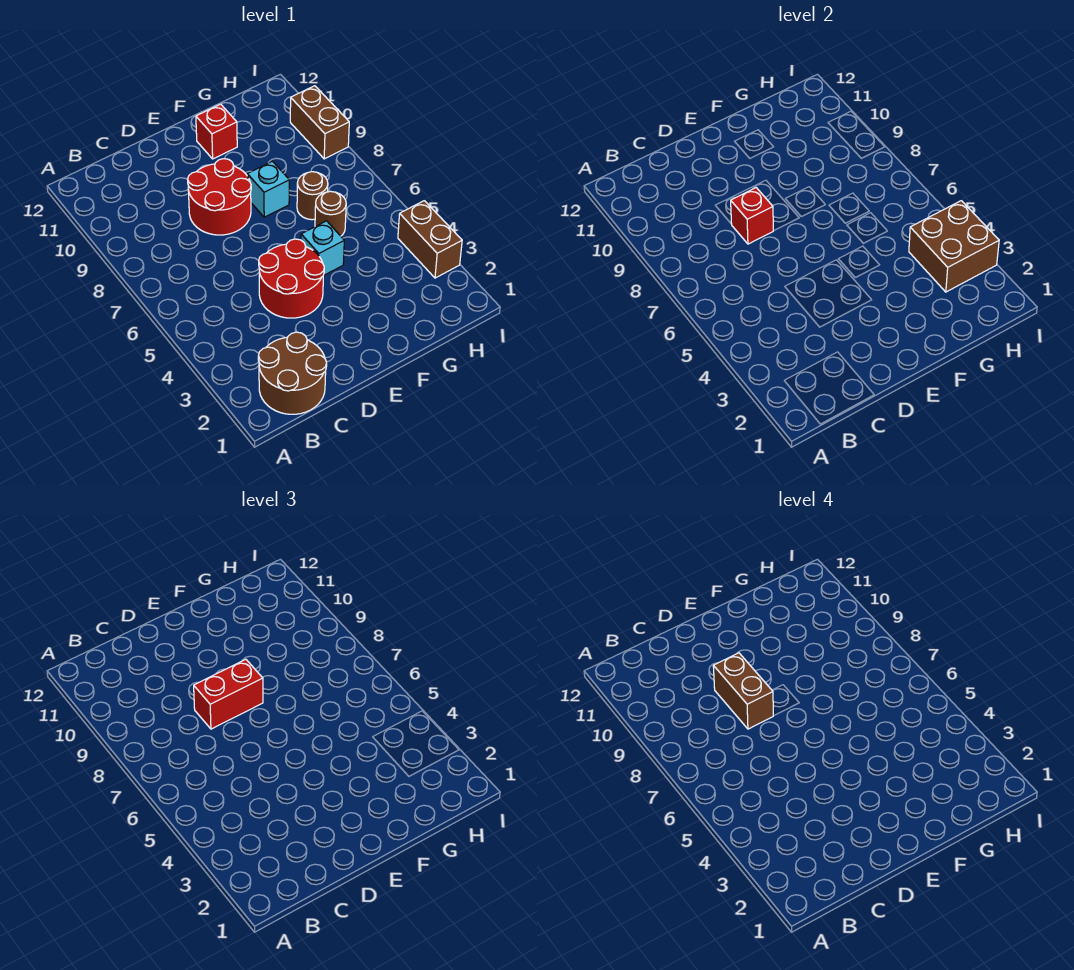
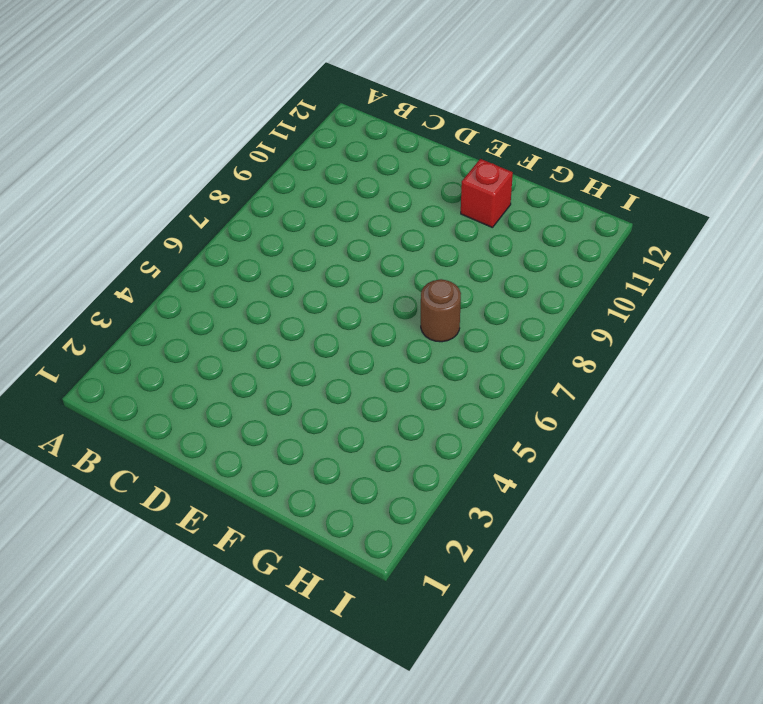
none -> brown round brick B1:C2 level 1
none -> red round brick D4:E5 level 1
none -> red round brick D8:E9 level 1

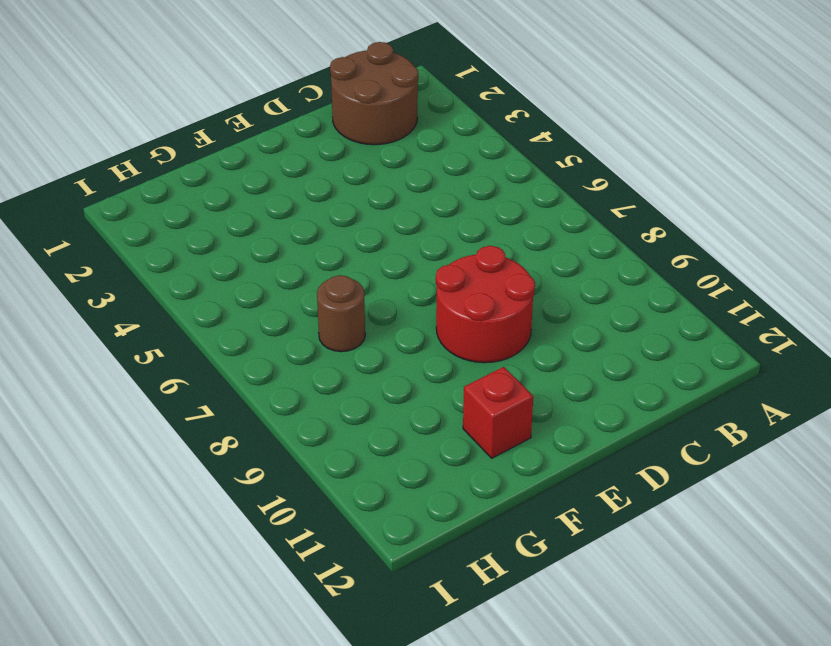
none -> red round brick D4:E5 level 1
none -> cyan brick F5 level 1
none -> cyan brick F8 level 1

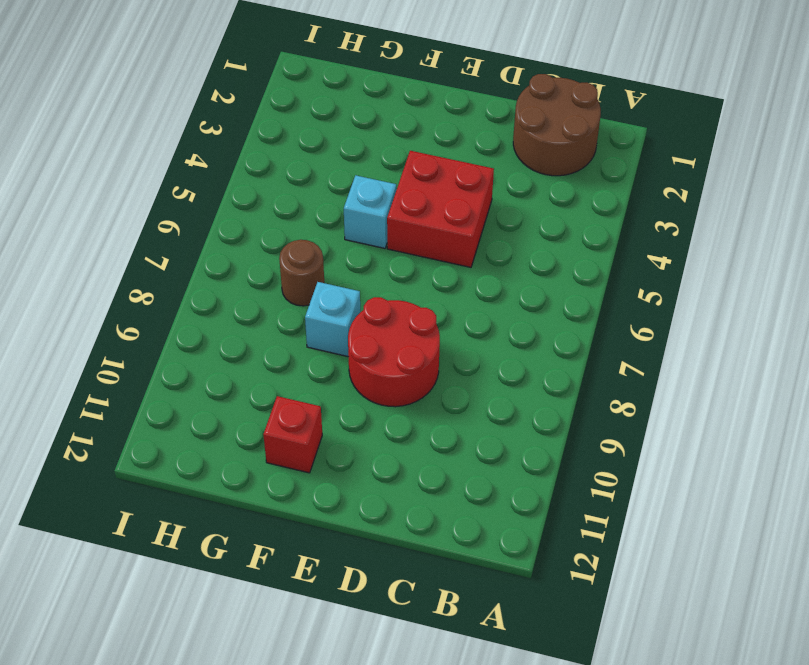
red brick D4:E5 level 1 -> red round brick D4:E5 level 1
none -> brown round brick G6 level 1
none -> brown brick I3:I4 level 1
none -> brown brick I9:I10 level 1

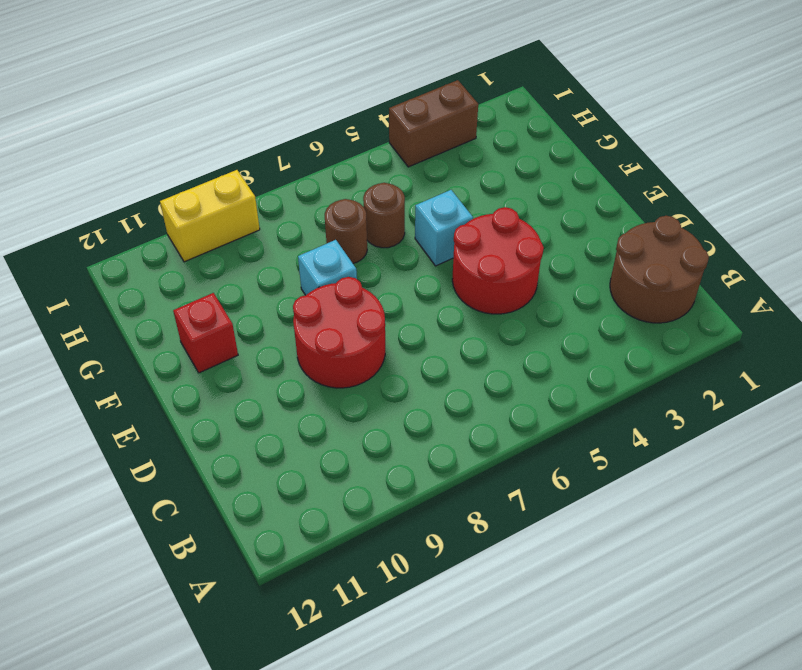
yellow brick I9:I10 level 1 -> brown brick I9:I10 level 1
none -> red brick D8 level 2
none -> brown brick H3:I4 level 2
none -> red brick D8:E8 level 3

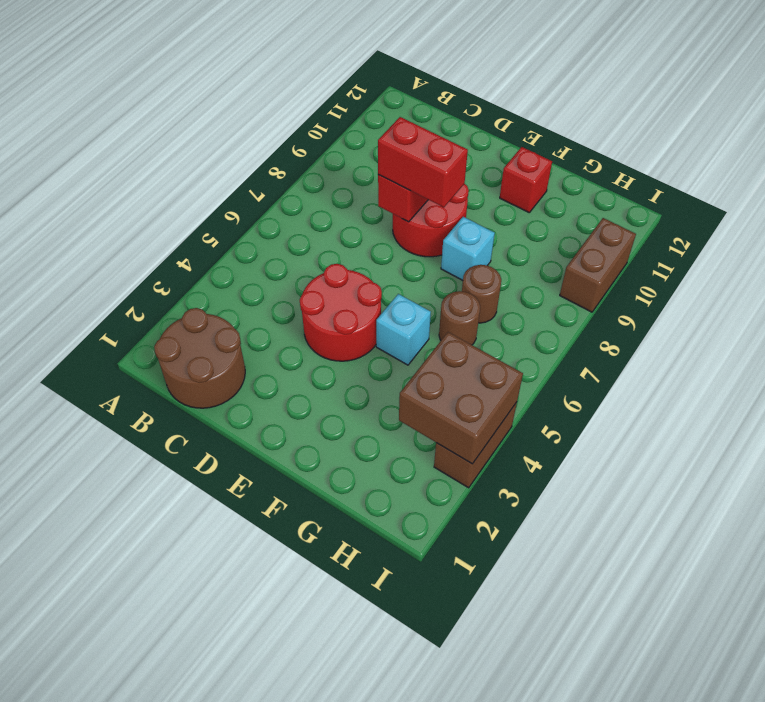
none -> brown brick D8:D9 level 4

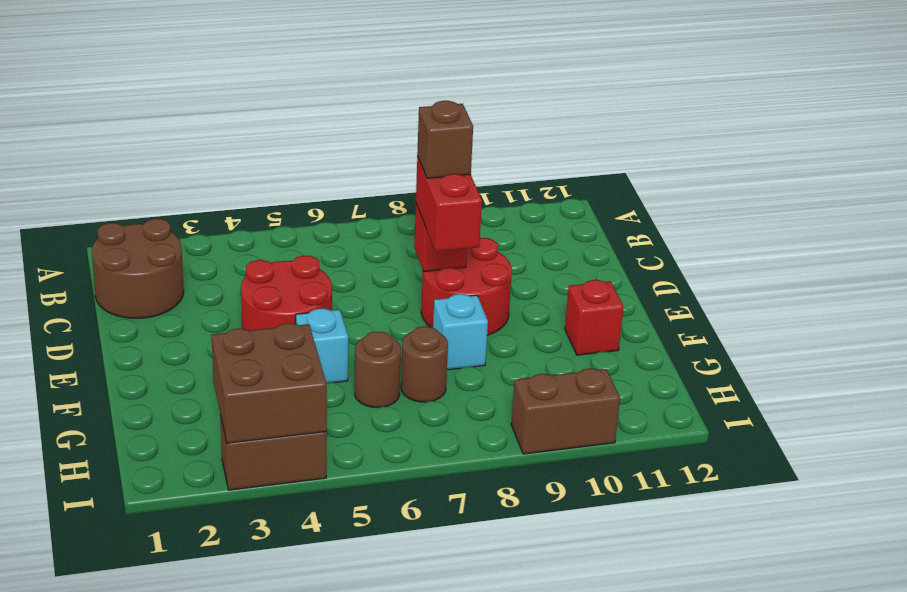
brown brick D8 level 4 -> brown brick D8:D9 level 4

